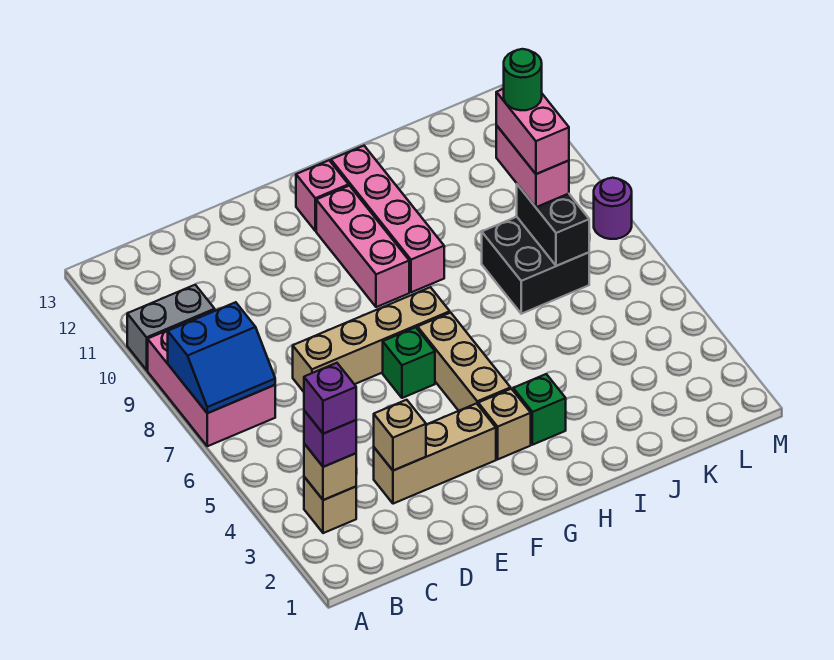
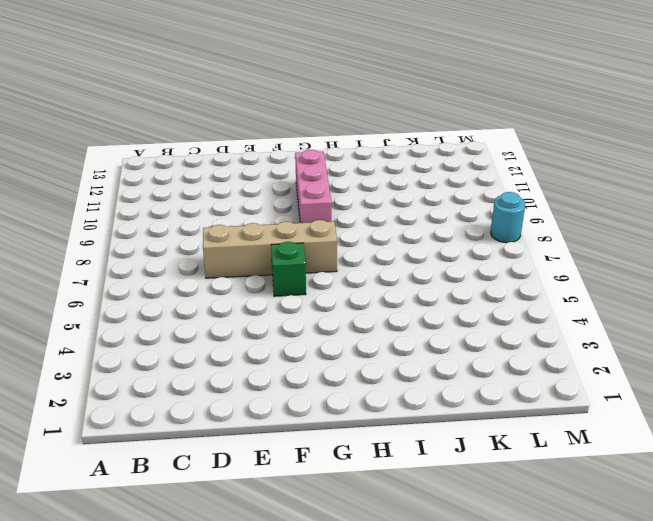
cyan round brick M8 level 1 -> purple round brick M8 level 1
none -> pink brick A7:B9 level 1
none -> grey brick A10:B10 level 1
none -> tan brick B3 level 1

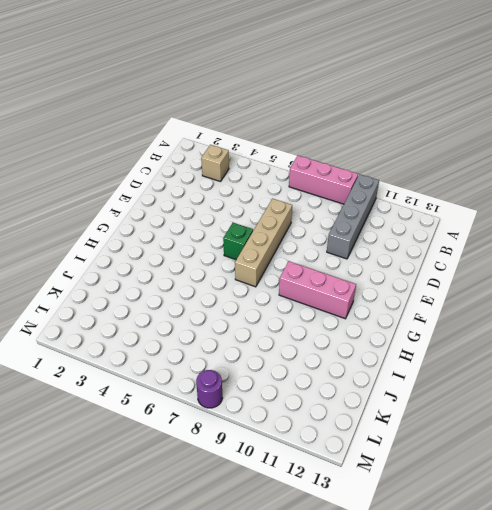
pink brick A7:A9 level 1 -> pink brick A7:B9 level 1
grey brick A10:D10 level 1 -> grey brick A10:B10 level 1
none -> tan brick D3:F3 level 1
none -> tan brick G3 level 1
none -> tan brick G4:G6 level 1

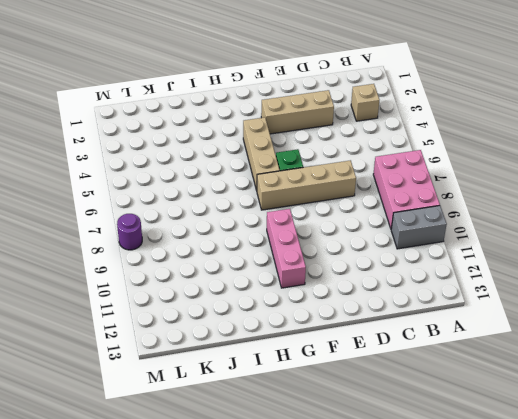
none -> tan brick G3 level 1
none -> pink brick G12 level 1
none -> green brick H3 level 1

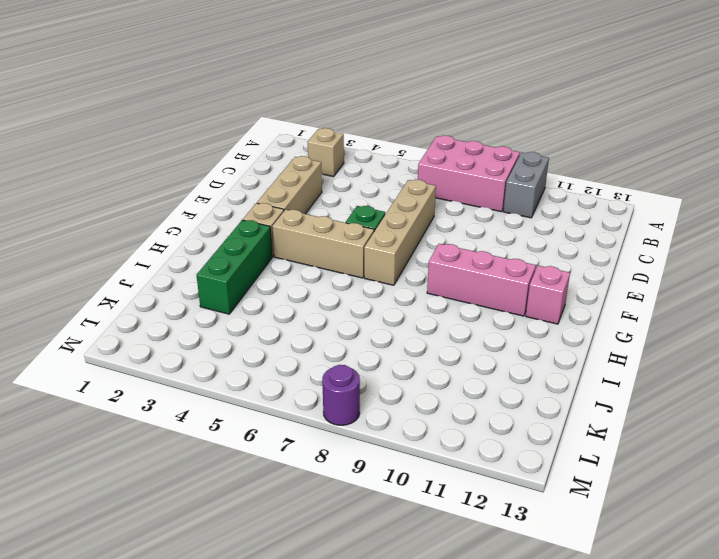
green brick H3:J3 level 1 -> green brick H3 level 1
none -> pink brick H9:H12 level 1
none -> black brick J7:K8 level 1
none -> blue slope A7:B8 level 2 top 8

